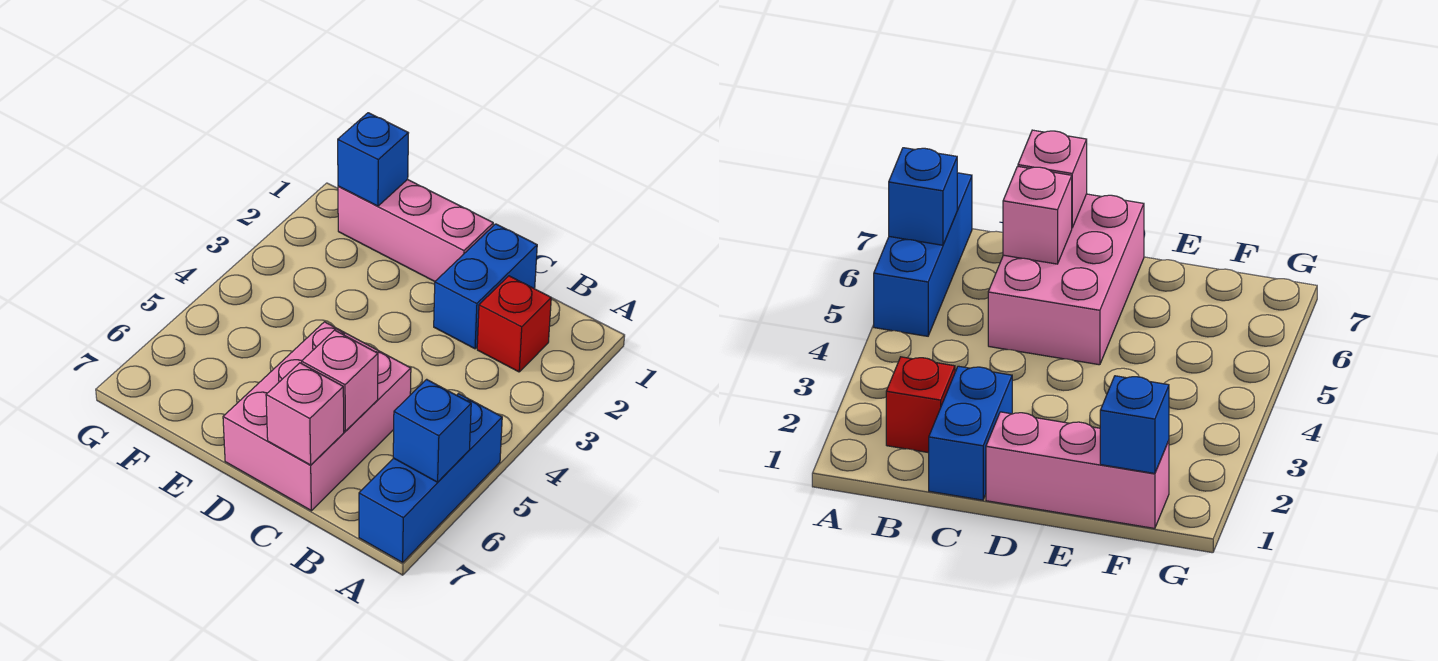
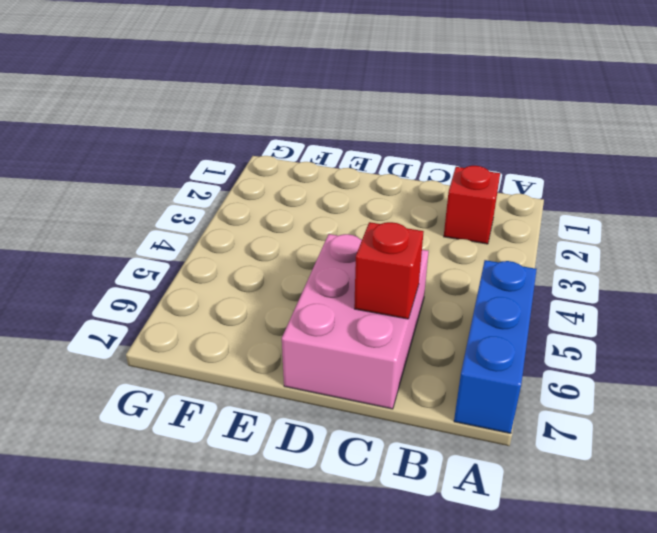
red brick C6 level 2 -> pink brick C6 level 2
none -> blue brick C1:C2 level 1
none -> pink brick D1:F1 level 1

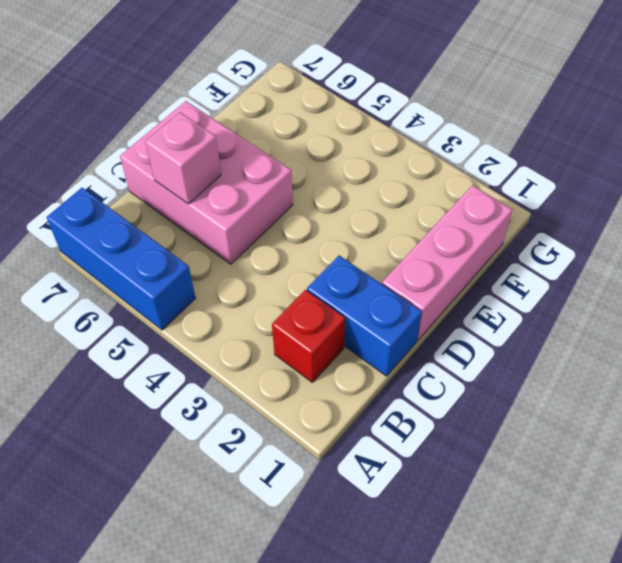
none -> blue brick A6 level 2
none -> pink brick C7 level 2

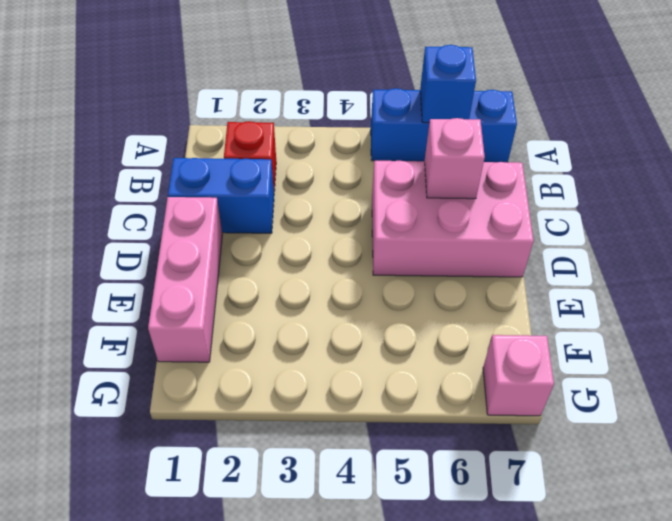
pink brick G7 level 1 -> pink brick C7 level 2
none -> blue brick F1 level 2

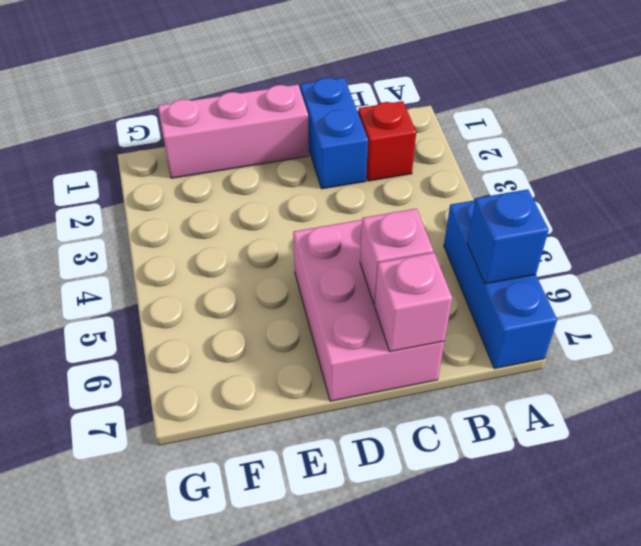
none -> blue brick F1 level 2

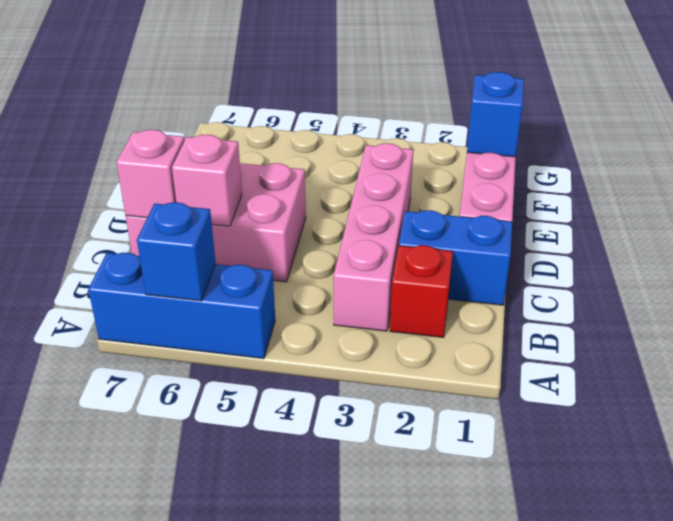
pink brick B3:E3 level 1 -> none

